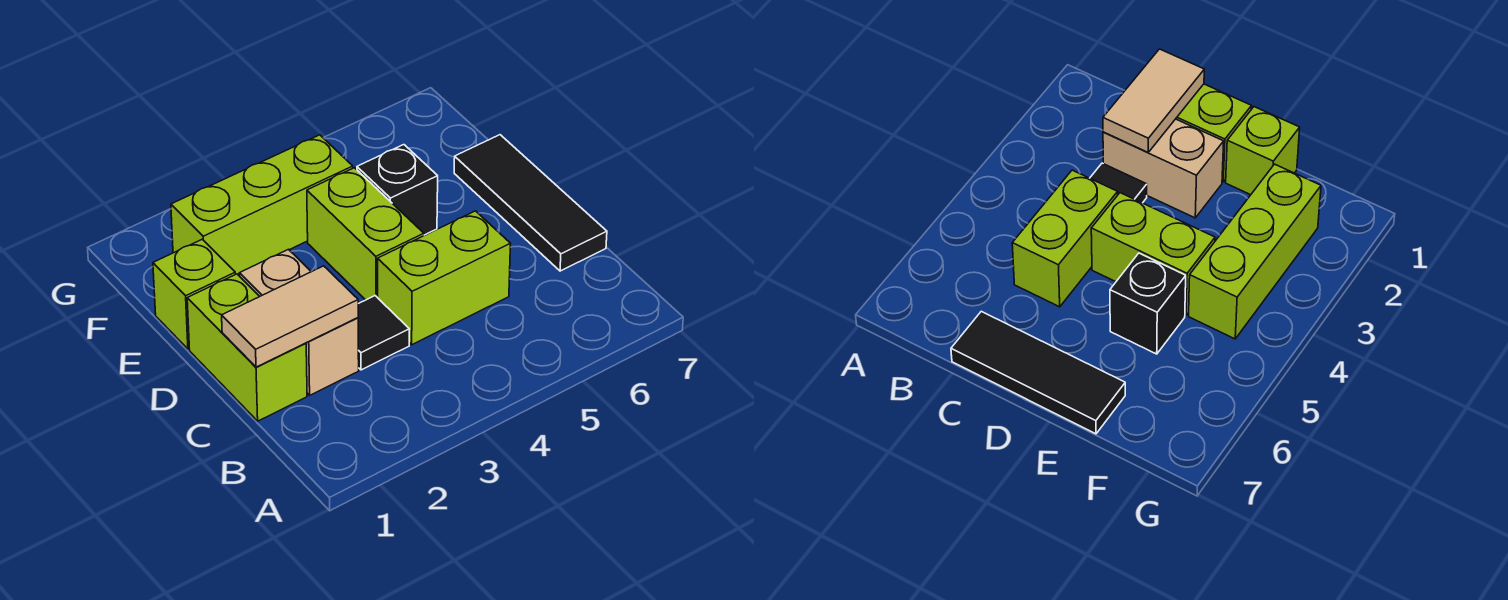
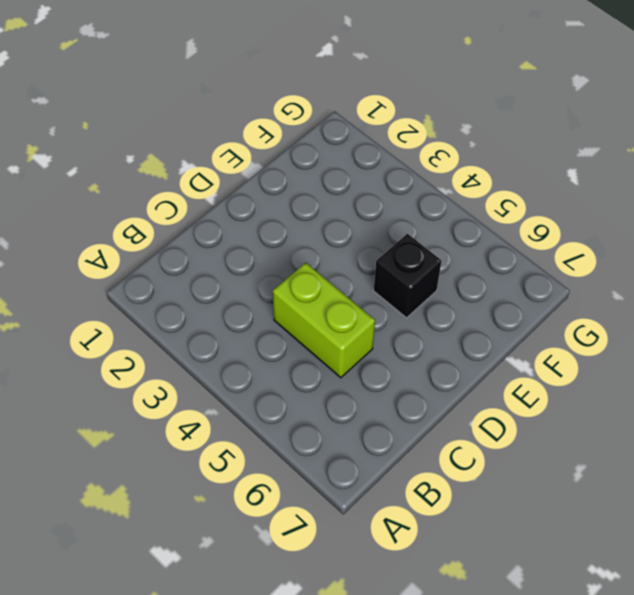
none -> lime brick C1:D1 level 1
none -> tan brick C2:D2 level 1

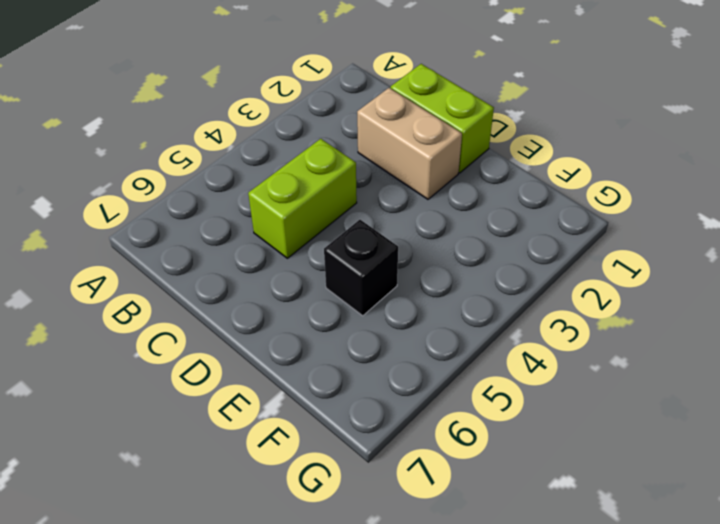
none -> black tile C3 level 1
none -> black tile C7:E7 level 1

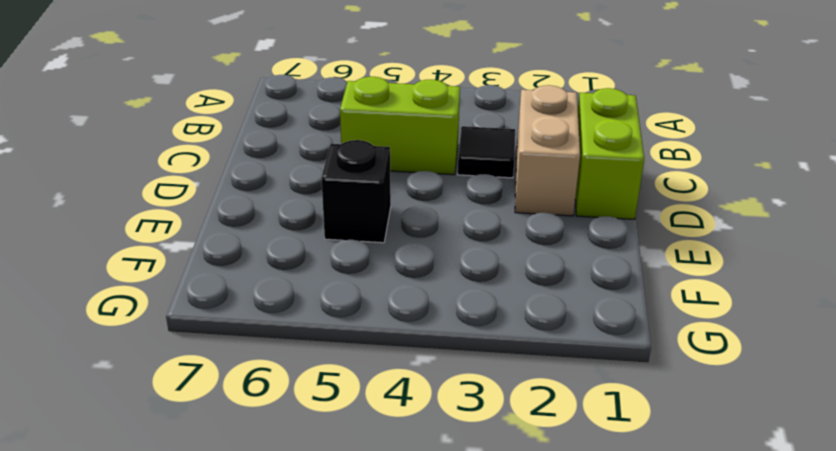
none -> black tile C7:E7 level 1
none -> lime brick D4:E4 level 1

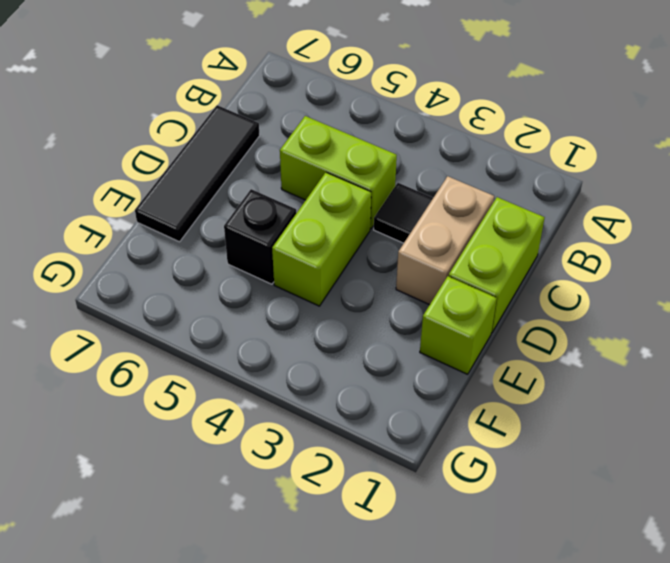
none -> lime brick F2:F4 level 1
none -> tan tile C1:C2 level 2

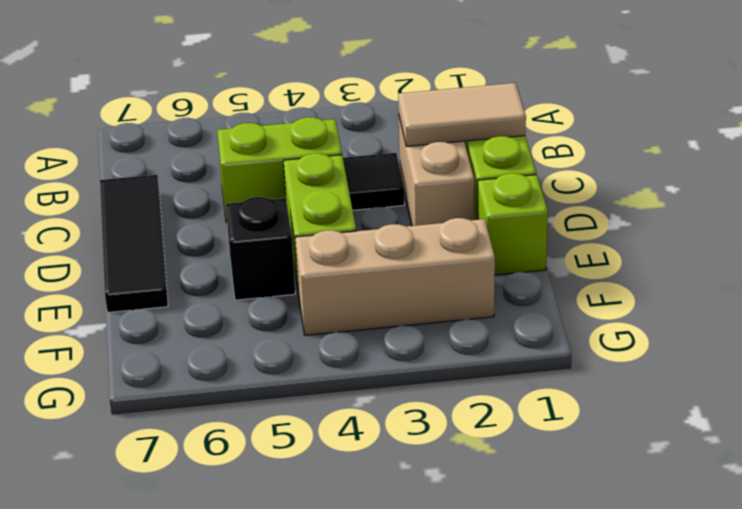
tan brick F2:F4 level 1 -> lime brick F2:F4 level 1

